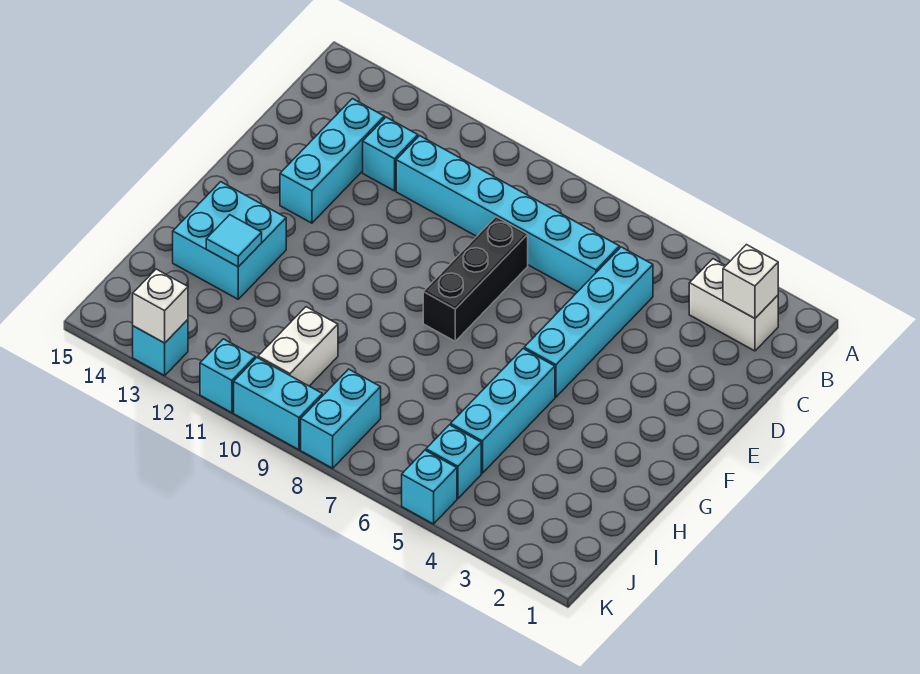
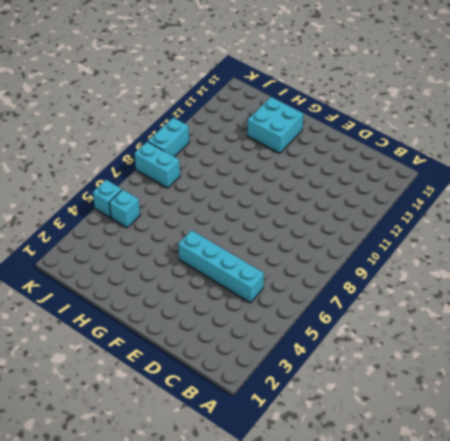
none -> white brick B2:B3 level 1
none -> cyan brick C6:C11 level 1
none -> cyan brick C12 level 1

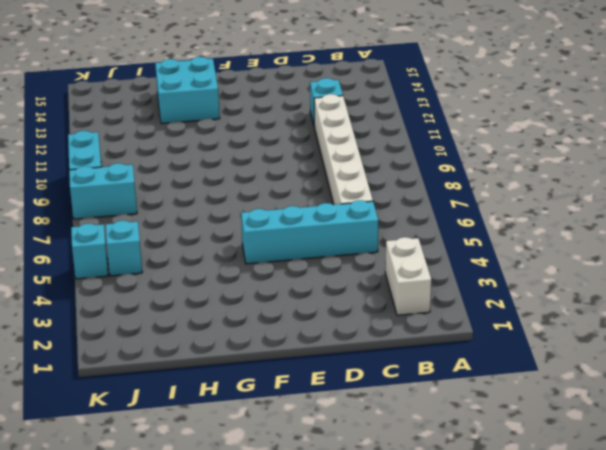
white brick C6:C11 level 1 -> cyan brick C6:C11 level 1
none -> cyan brick C13:E13 level 1
none -> black brick D8:F8 level 1
none -> cyan brick G5:I5 level 1

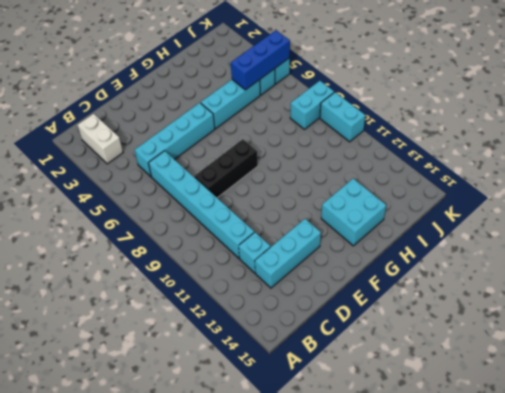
blue brick I5:K5 level 2 -> none
none -> white brick I10:J10 level 1
none -> cyan brick K11 level 1
none -> cyan brick K13 level 1

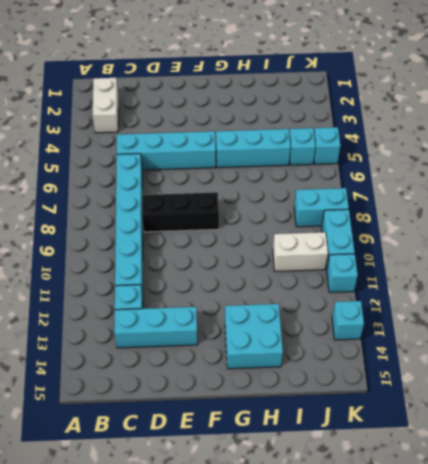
none -> white brick B2 level 2
none -> cyan tile H13 level 2
none -> white brick K13 level 2

